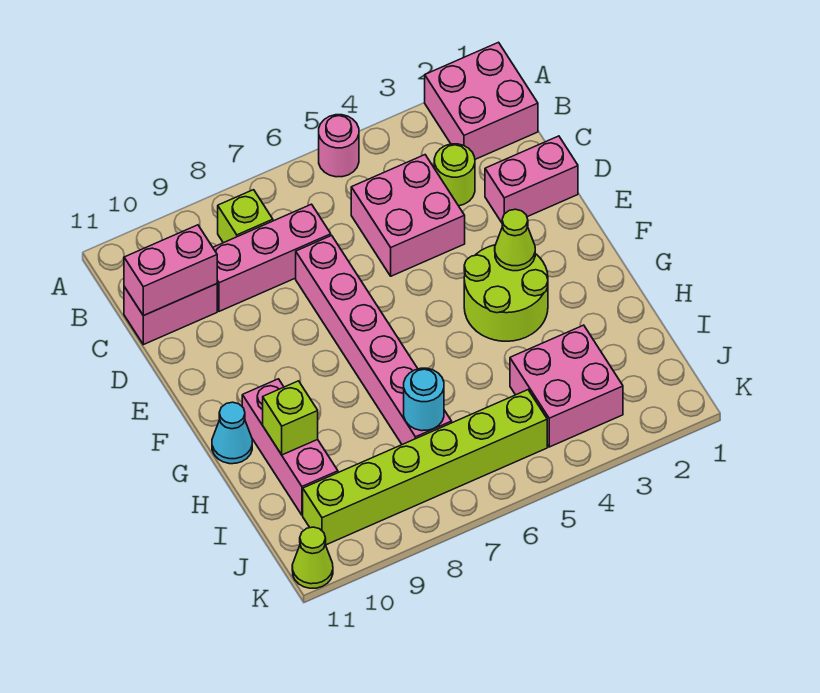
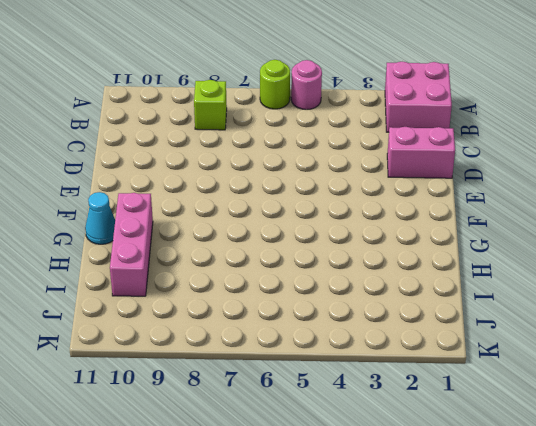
lime round brick A6 level 1 -> lime round brick C3 level 1
none -> pink brick C4:D5 level 1
none -> pink brick C7:C9 level 1
none -> pink brick C10:C11 level 1

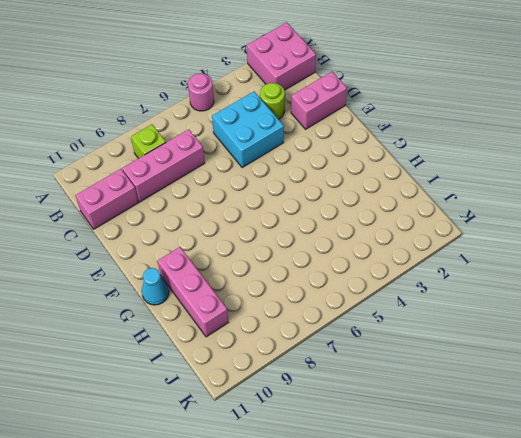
cyan brick C4:D5 level 1 -> pink brick C4:D5 level 1
none -> pink brick D7:I7 level 1
none -> lime round brick F3:G4 level 1
none -> pink brick I3:J4 level 1

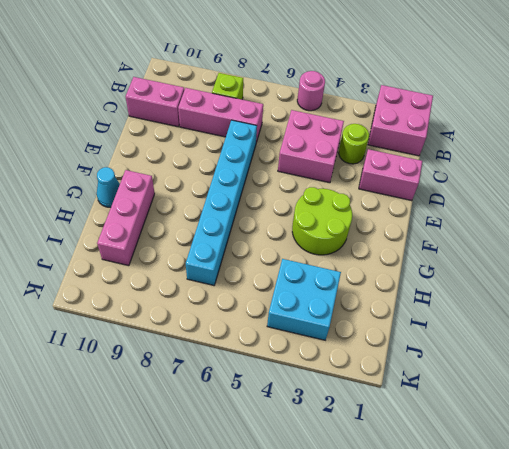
cyan brick D7:I7 level 1 -> pink brick D7:I7 level 1
cyan brick I3:J4 level 1 -> pink brick I3:J4 level 1
none -> lime brick J5:J10 level 1
none -> lime cone K11 level 1
none -> pink brick C10:C11 level 2

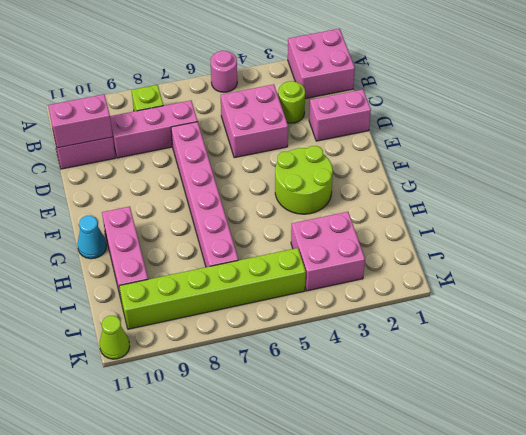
none -> lime cone F3 level 2
none -> lime brick H10 level 2
none -> cyan round brick I7 level 2

